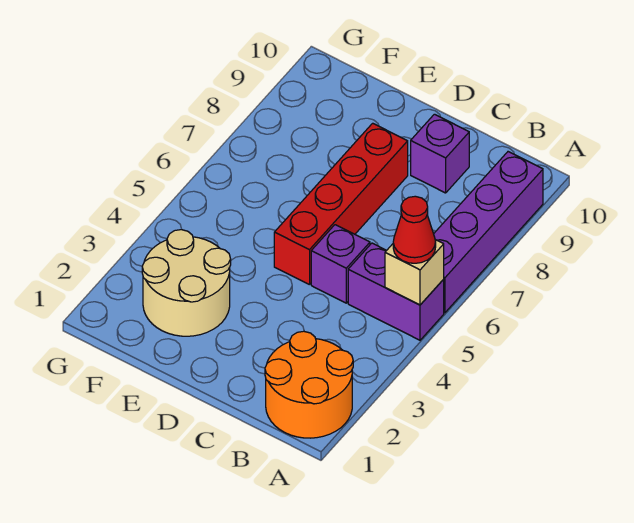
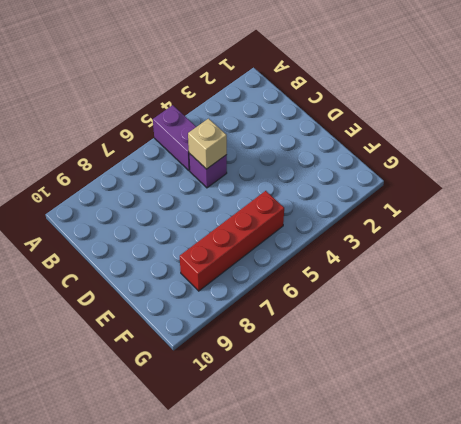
tan brick C5 level 2 -> tan brick A5 level 2
red brick F5:F8 level 1 -> red brick D5:D8 level 1
none -> orange round brick A1:B2 level 1
none -> purple brick A6:A9 level 1

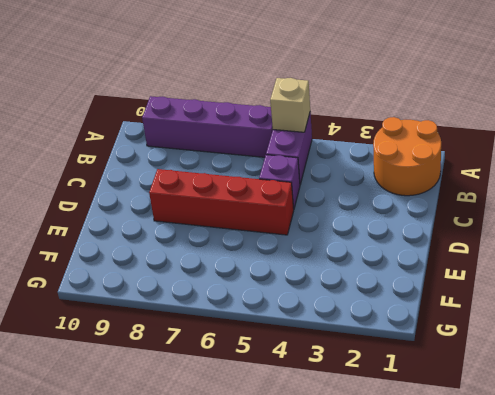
none -> purple brick C9 level 1
none -> tan round brick E2:F3 level 1

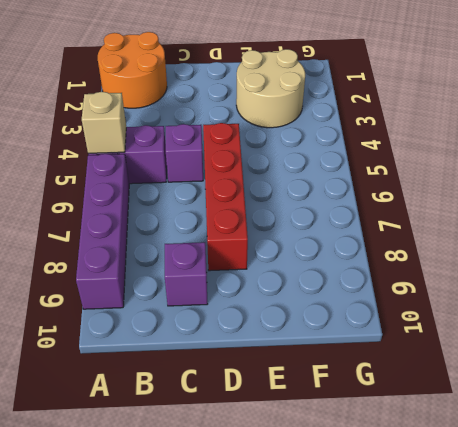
none -> red cone A5 level 3

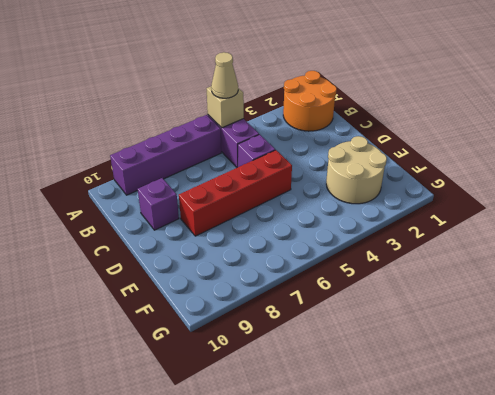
tan cone A5 level 3 -> red cone A5 level 3

